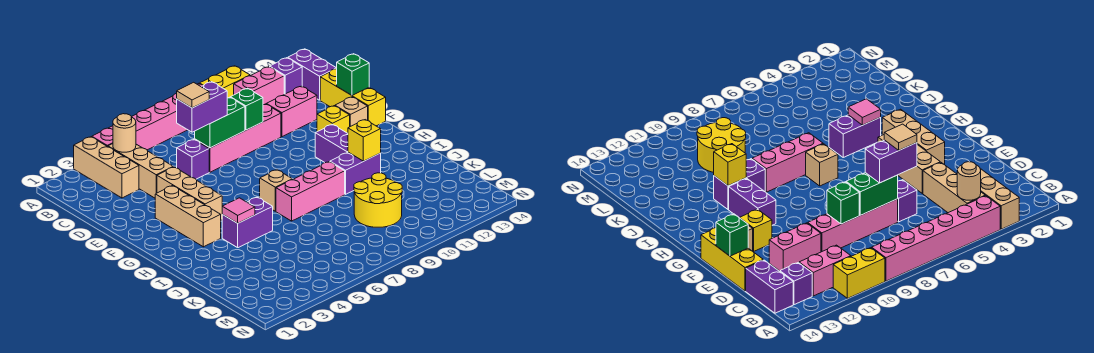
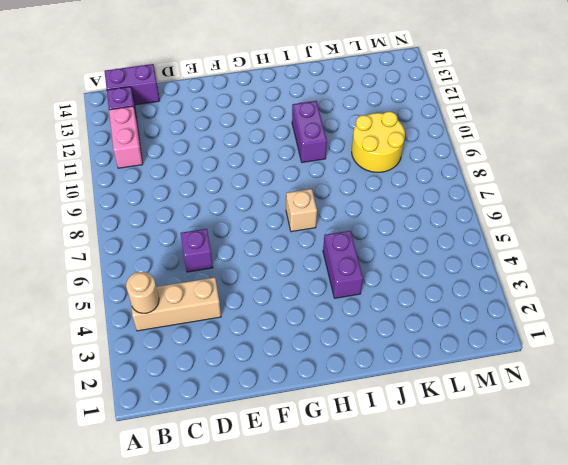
none -> tan brick A3:C3 level 1
none -> pink brick A4:A9 level 1
none -> yellow brick A10:A11 level 1

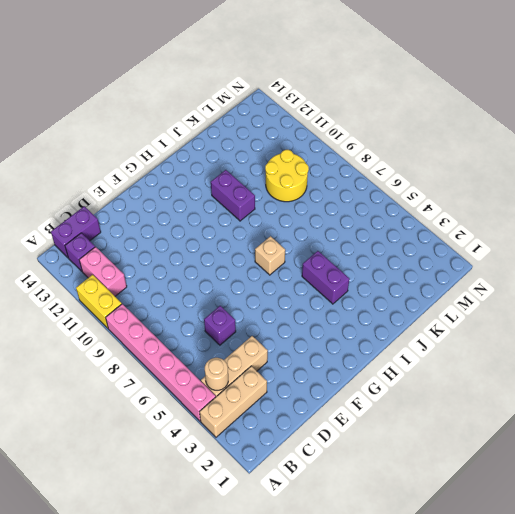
none -> pink brick D7:D10 level 1
none -> pink brick D11:D12 level 1
none -> yellow brick D14:F14 level 1

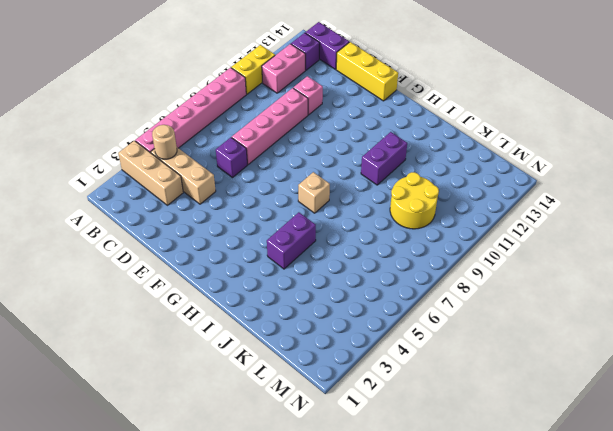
pink brick D11 level 1 -> pink brick D11:D12 level 1
none -> tan brick E4:G4 level 1
none -> tan brick F3:H3 level 1
none -> yellow brick F12 level 1

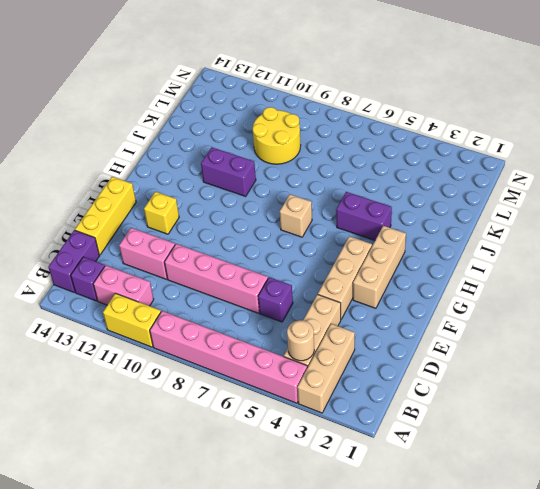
none -> tan brick F13 level 1
none -> purple brick G11:H11 level 1
none -> pink brick I7:I9 level 1

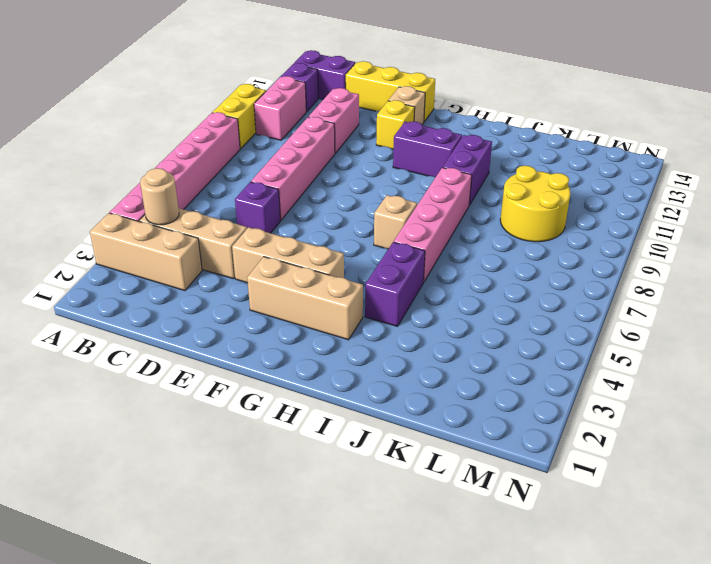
pink brick I6:I9 level 1 -> pink brick I7:I9 level 1
none -> green brick D7:D8 level 2
none -> green brick D9 level 2
none -> green brick E14 level 2

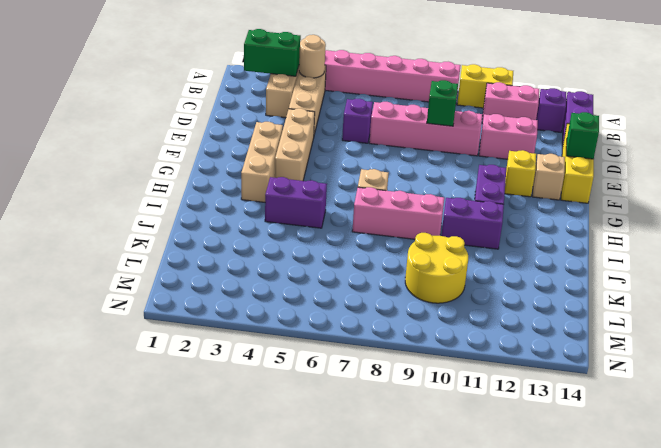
green brick B2:B3 level 2 -> green brick D7:D8 level 2
none -> pink tile I4 level 2
none -> yellow brick I11 level 2
none -> purple brick D6:D7 level 3

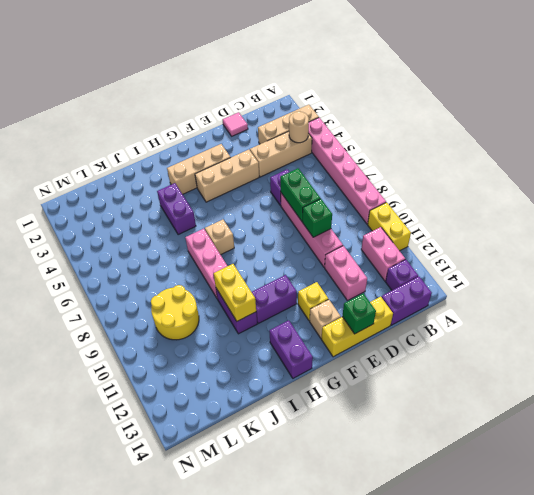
pink tile D1 level 1 -> pink tile I4 level 2
purple brick H13:H14 level 1 -> purple brick D6:D7 level 3
yellow brick I10:I11 level 2 -> yellow brick I11 level 2
none -> tan tile D6 level 4

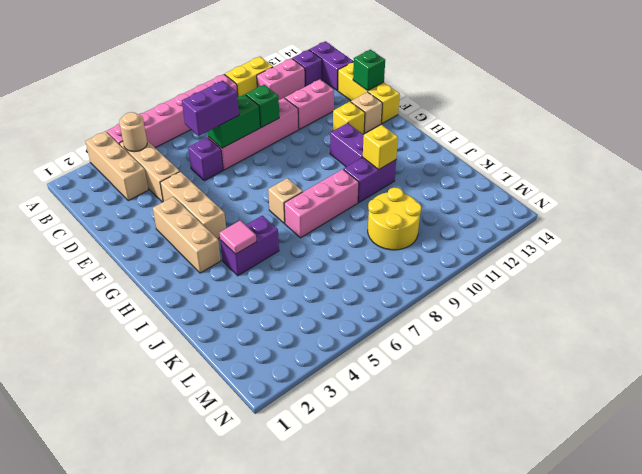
none -> tan tile D6 level 4

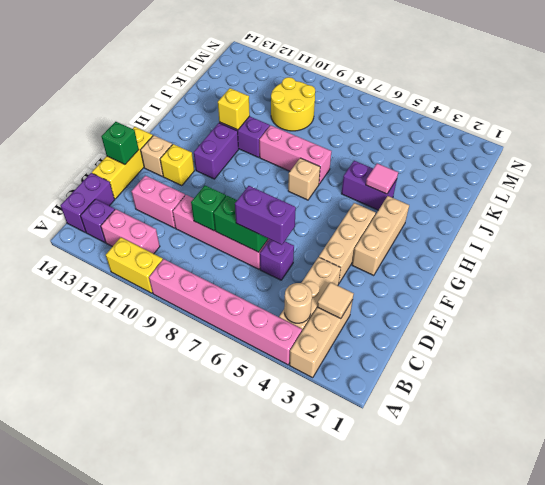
tan tile C3 level 2 -> tan tile D6 level 4

